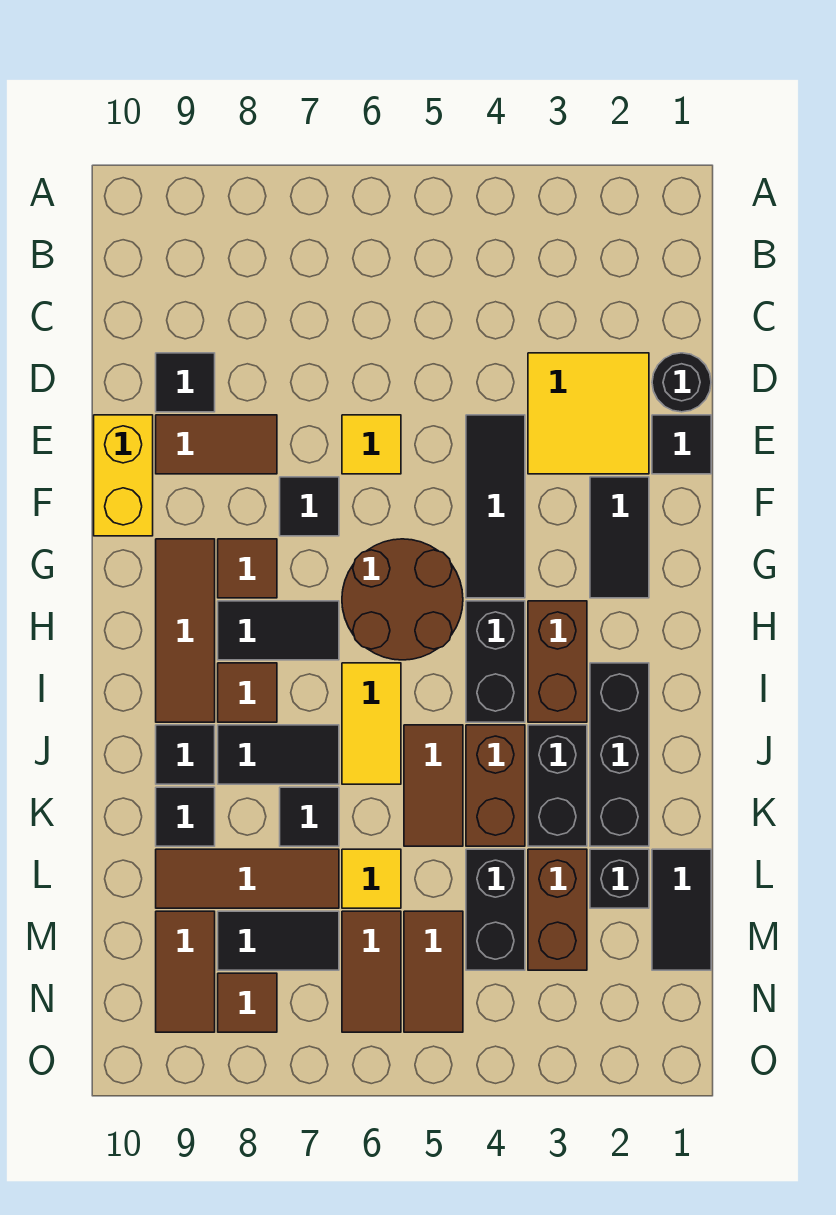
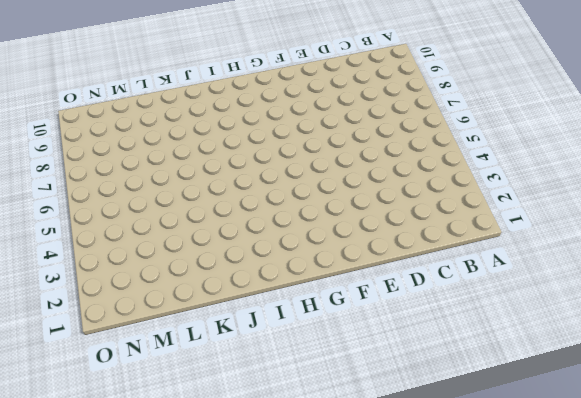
none -> black round brick D1 level 1
none -> yellow tile D2:E3 level 1
none -> black tile D9 level 1
none -> black tile E1 level 1

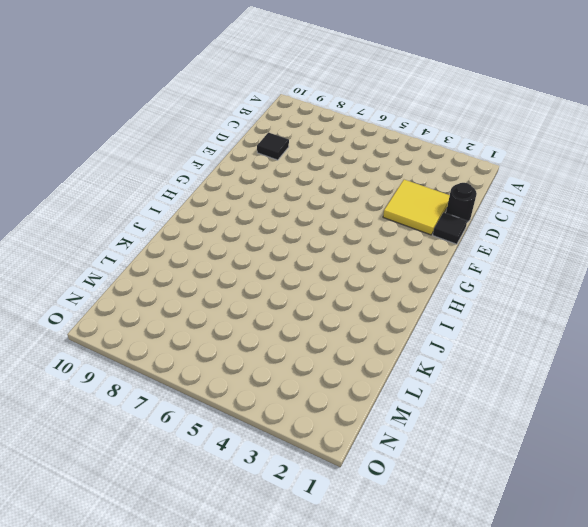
none -> black tile E4:G4 level 1
none -> yellow tile E6 level 1
none -> brown tile E8:E9 level 1
none -> yellow brick E10:F10 level 1

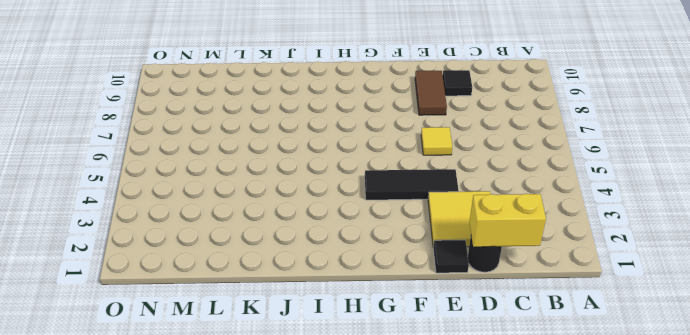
yellow brick C1:D1 level 2 -> yellow brick E10:F10 level 1
none -> black tile F2:G2 level 1
none -> black tile F7 level 1
none -> brown round brick G5:H6 level 1
none -> brown tile G8 level 1

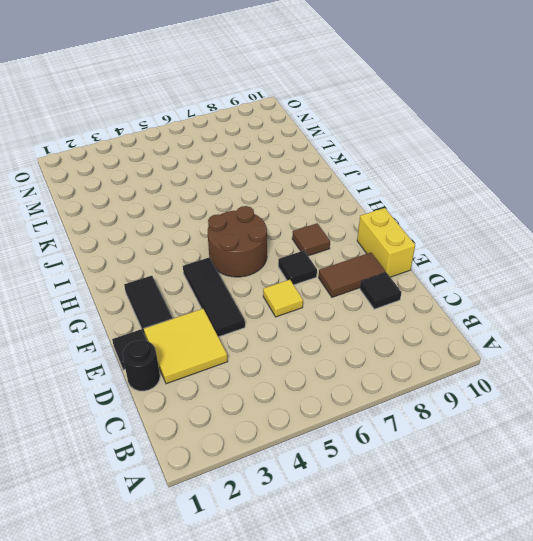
none -> brown tile G9:I9 level 1
none -> brown brick H3:I3 level 1
none -> black brick H4:I4 level 1
none -> black tile H7:H8 level 1

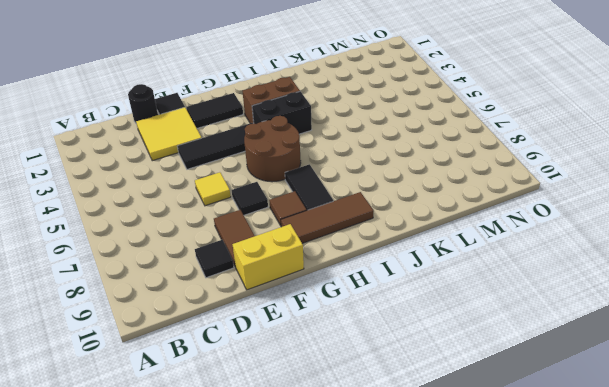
none -> black brick I2:K2 level 1
none -> yellow tile I6:J6 level 1
none -> brown tile I8 level 1
none -> black brick J3:K3 level 1

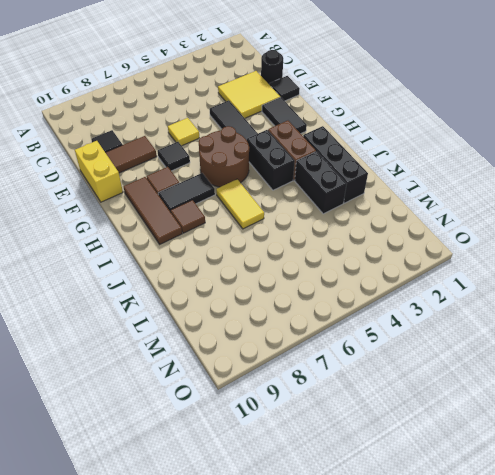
none -> brown brick J4:K4 level 1
none -> brown tile J5:K5 level 1
none -> black tile J7:J8 level 1
none -> black tile J9 level 1

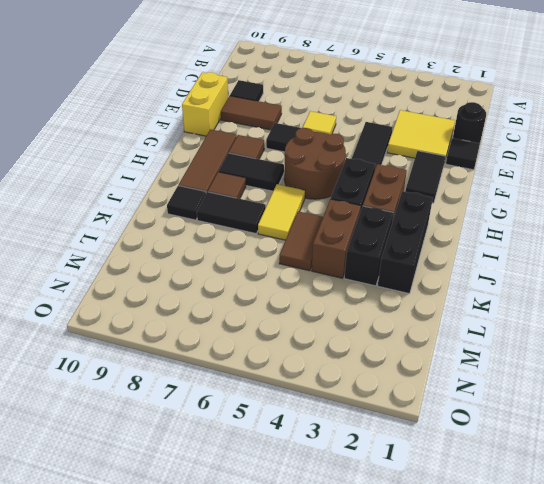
none -> black tile K7 level 1
none -> black tile K9 level 1
none -> black tile L1:M1 level 1
none -> black brick L2 level 1

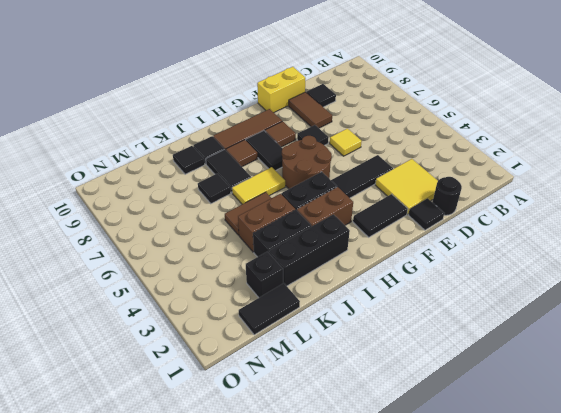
none -> brown brick L3:M3 level 1
none -> black brick L4:M4 level 1
none -> yellow tile L6 level 1
none -> brown tile L7:L9 level 1

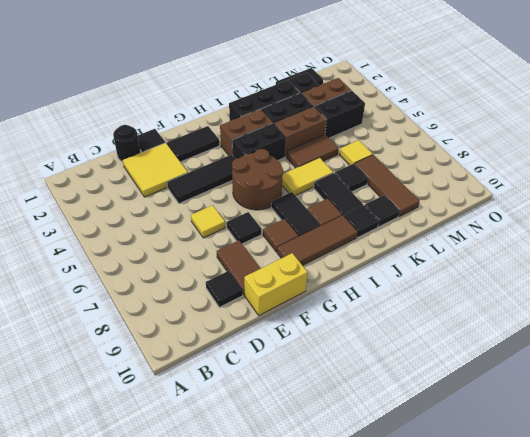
none -> brown tile M5:N5 level 1
none -> brown tile M6:N6 level 1
none -> black tile M7:M8 level 1
none -> brown tile M9:N9 level 1

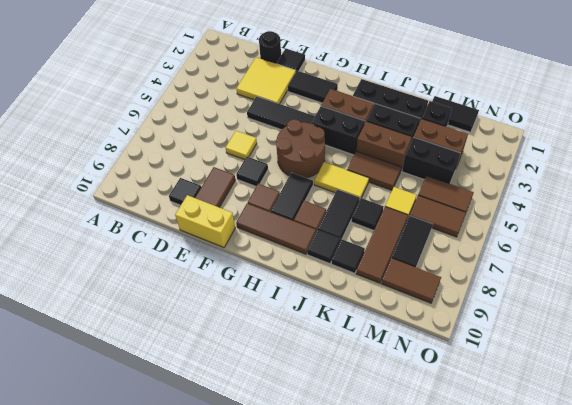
none -> brown tile N8 level 1

